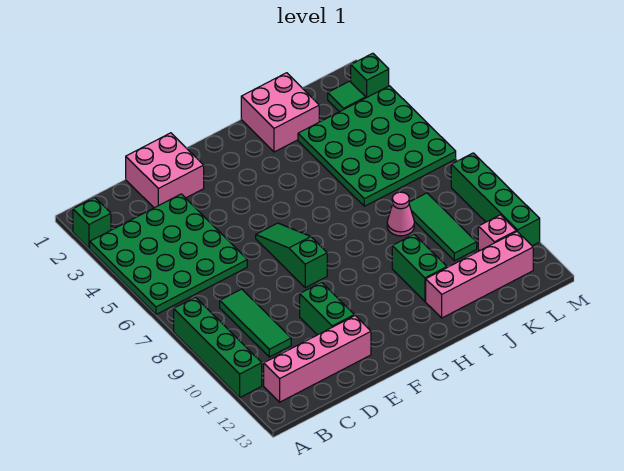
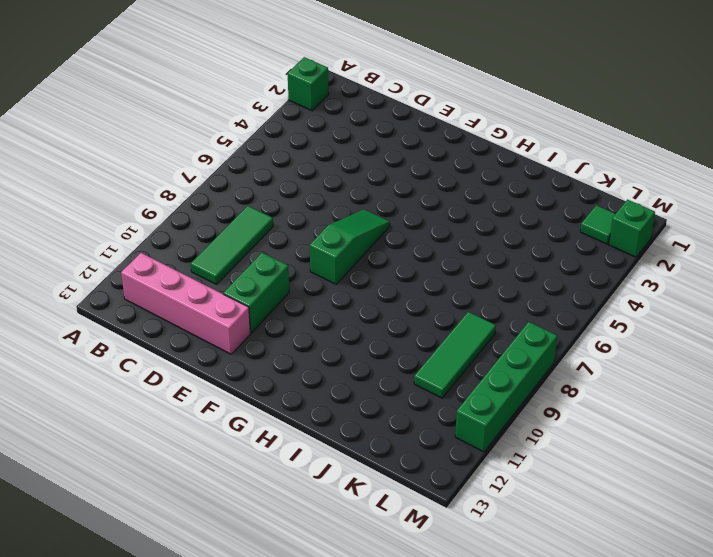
none -> green plate A3:D6 level 1
none -> green brick A8:A11 level 1
none -> pink brick D1:E2 level 1

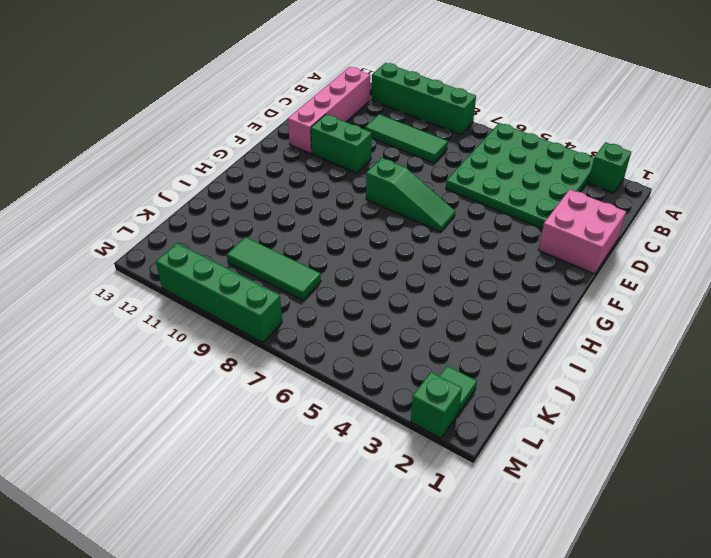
none -> pink brick I1:J2 level 1
none -> green brick I10:I11 level 1
none -> pink brick I12:L12 level 1

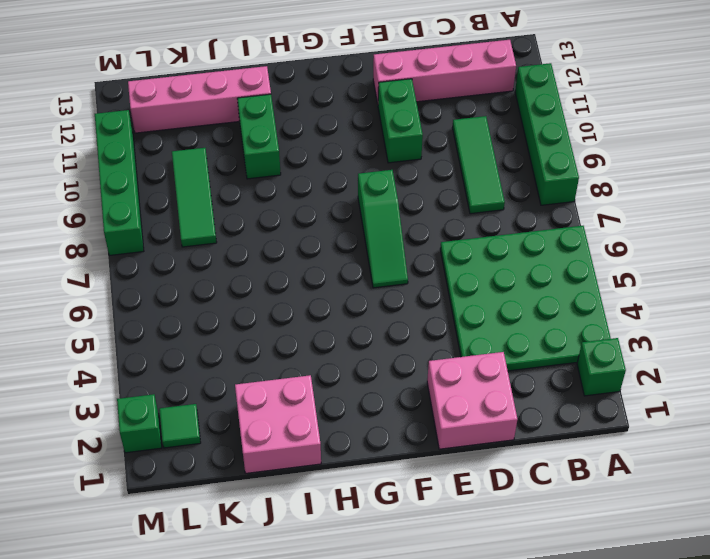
none -> green plate J3:M6 level 1
none -> pink cone J8 level 1
none -> pink brick L11 level 1

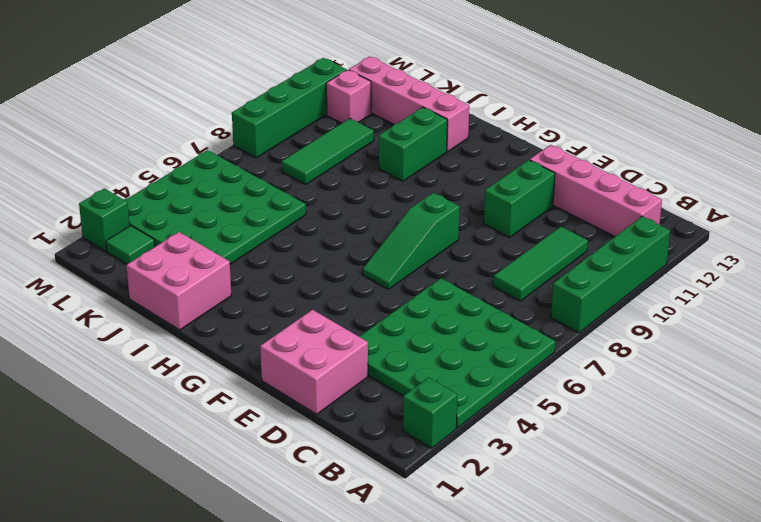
none -> pink cone J8 level 1

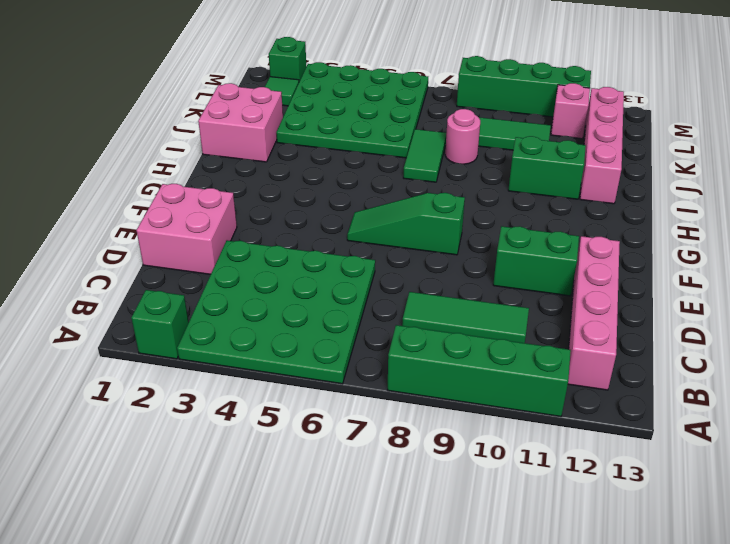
green tile I7:J7 level 1 -> none
pink round brick J8 level 1 -> pink cone J8 level 1

